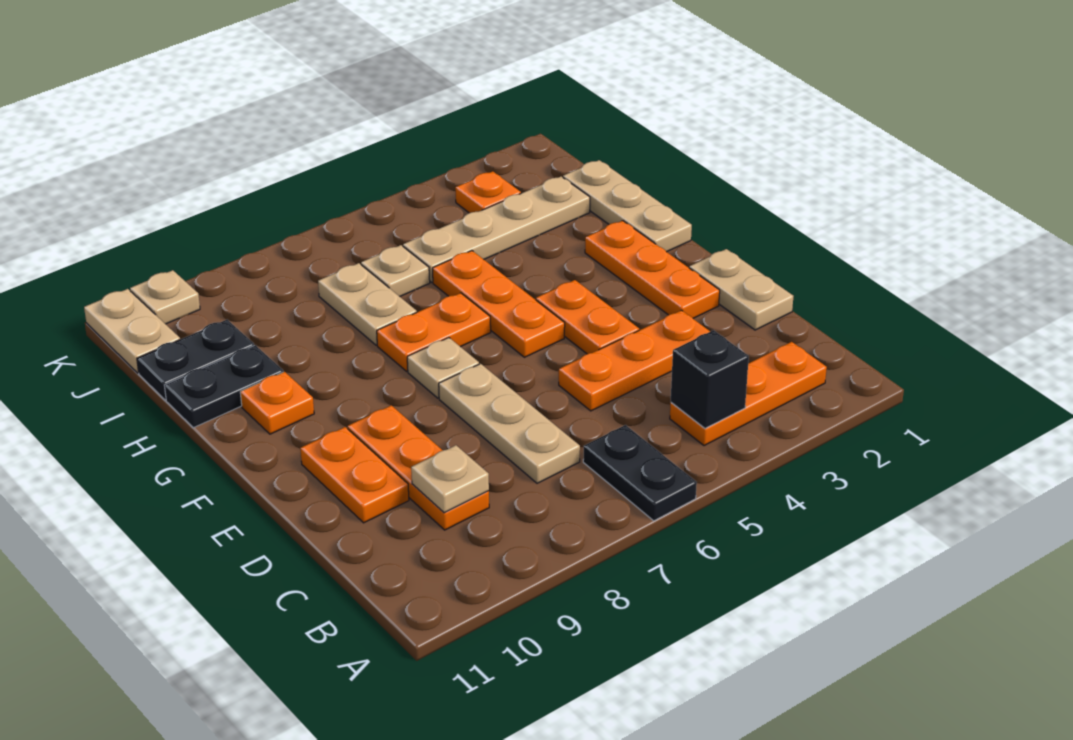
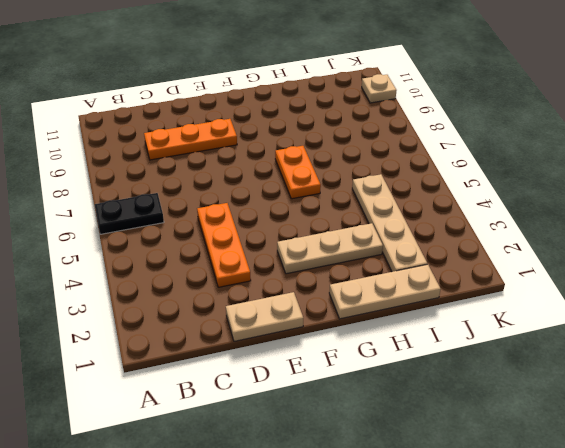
tan plate F3:H3 level 1 -> tan plate C7:E7 level 1
none -> orange plate B2:B4 level 1
none -> orange plate D10:E10 level 1
none -> orange plate E2:G2 level 1

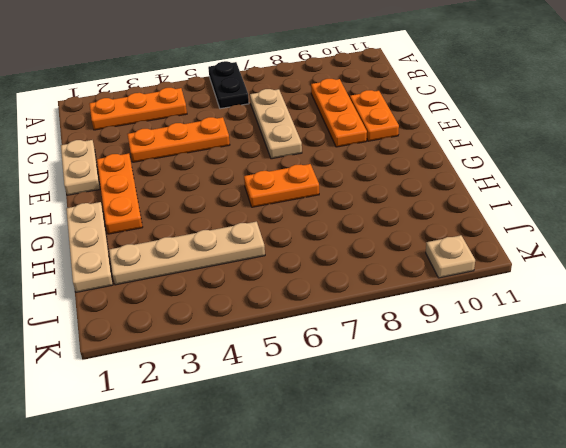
none -> orange plate E4:F4 level 1
none -> orange plate F5:H5 level 1
none -> tan plate F7 level 1

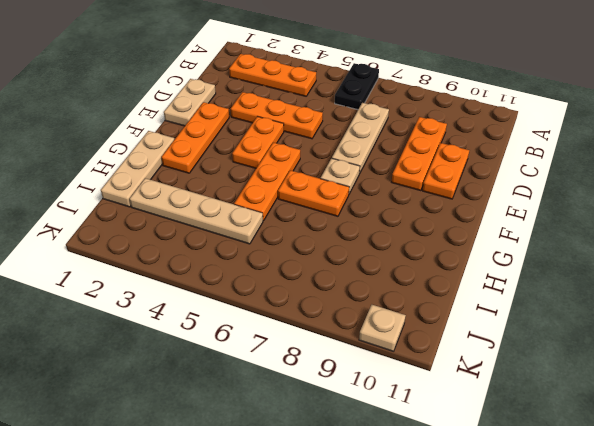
none -> orange plate G10 level 1
none -> tan plate H7:I7 level 1
none -> black plate H10:H11 level 1

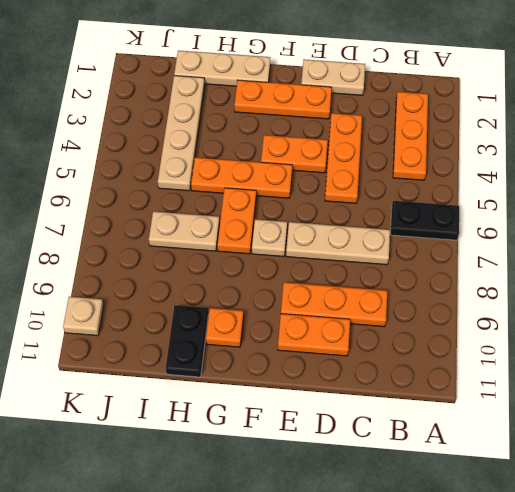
none -> tan plate I6 level 1
none -> black plate I10:I11 level 1
none -> orange plate J3 level 1

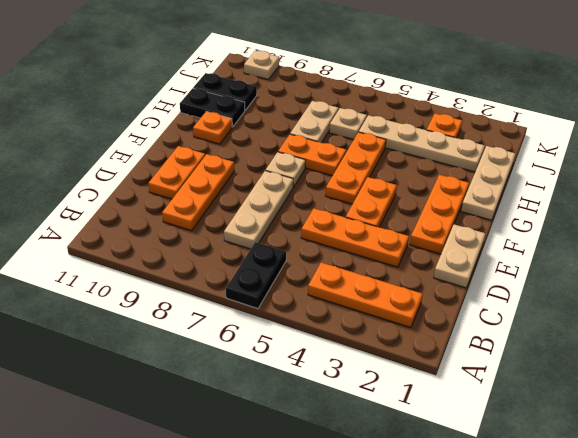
none -> tan plate J11:K11 level 1
none -> black brick B4 level 2
none -> tan plate C9 level 2

